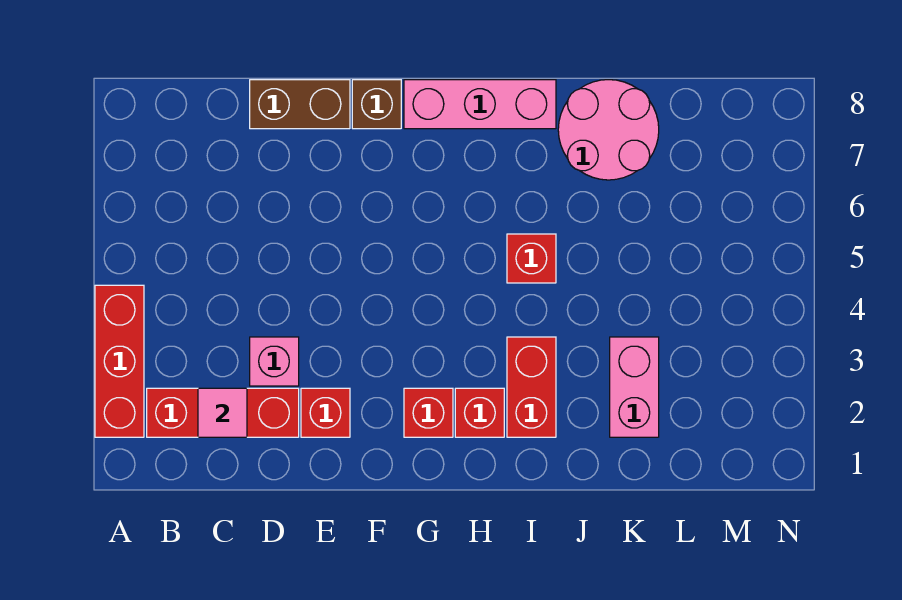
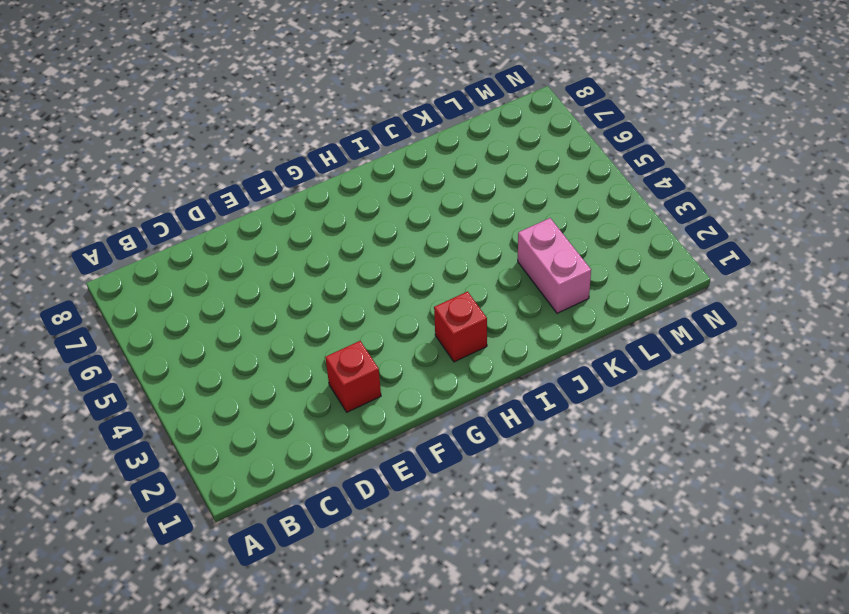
none -> red brick A2:A4 level 1
none -> red brick B2:D2 level 1
none -> pink brick D3 level 1

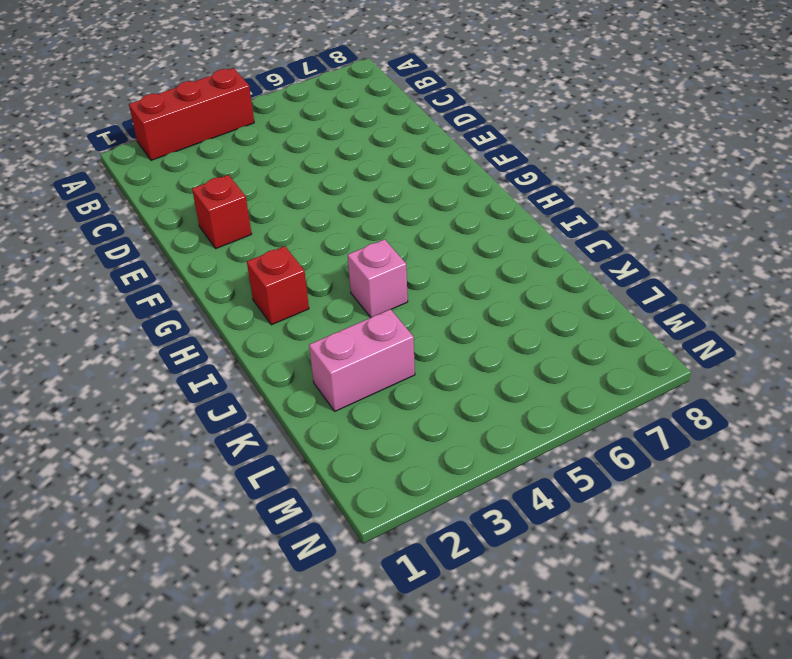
pink brick I4 level 1 -> pink brick D3 level 1
none -> red brick B2:D2 level 1
none -> brown brick D8:E8 level 1
none -> brown brick F8 level 1

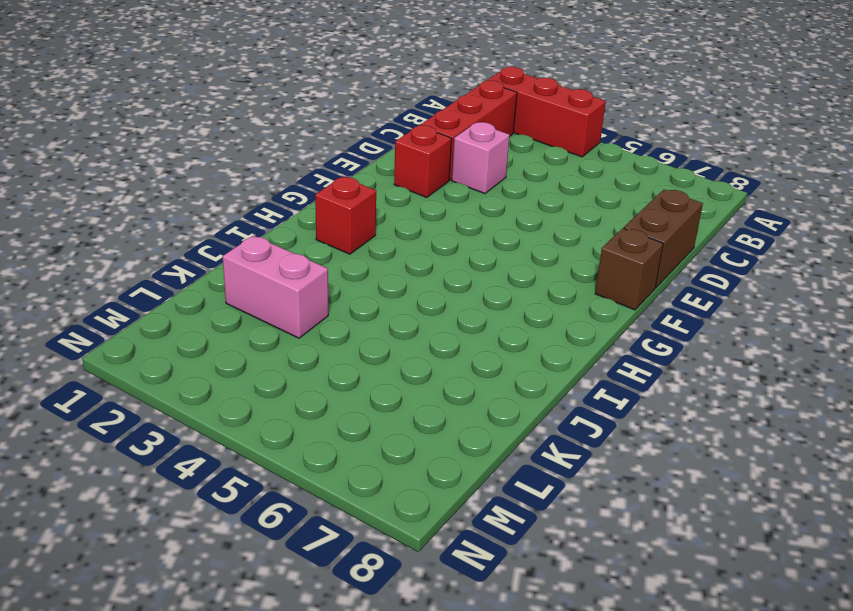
none -> red brick G2 level 1
none -> pink brick G8:I8 level 1
none -> red brick I2:I3 level 1

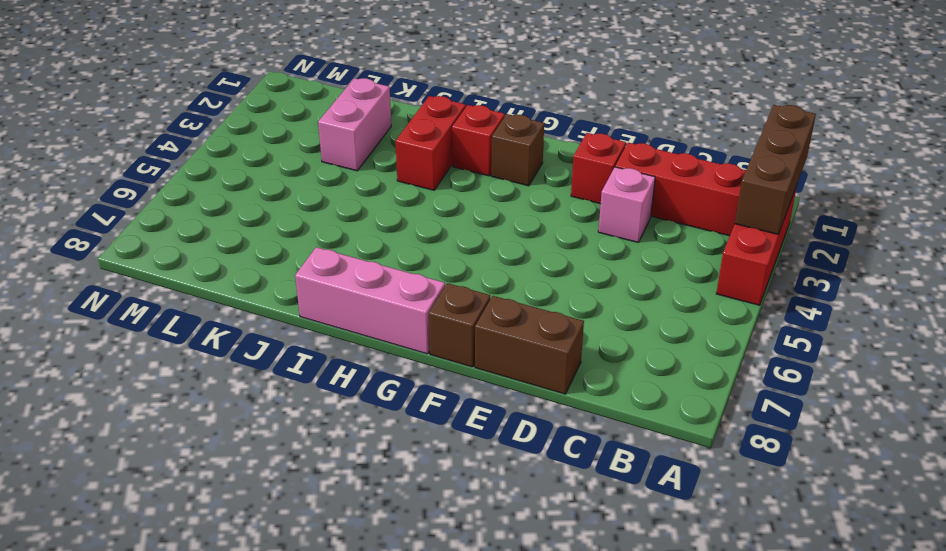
brown brick A1:A3 level 2 -> none
brown brick G2 level 1 -> red brick G2 level 1
none -> red brick I5 level 1
none -> pink round brick J7:K8 level 1
none -> pink tile C2 level 2

